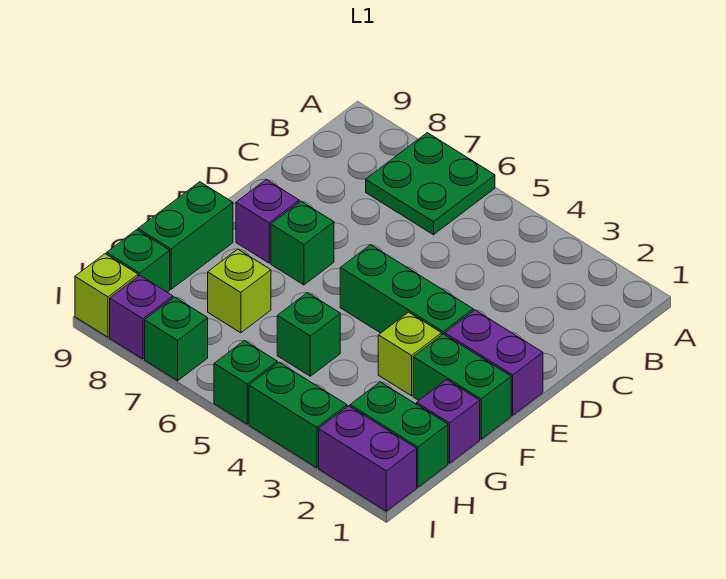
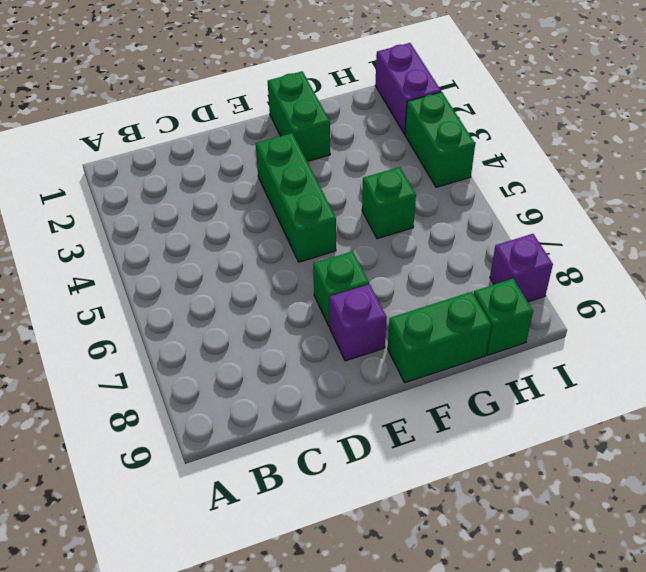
none -> green plate A6:B7 level 1
none -> purple brick E1:E2 level 1
none -> lime brick F3 level 1

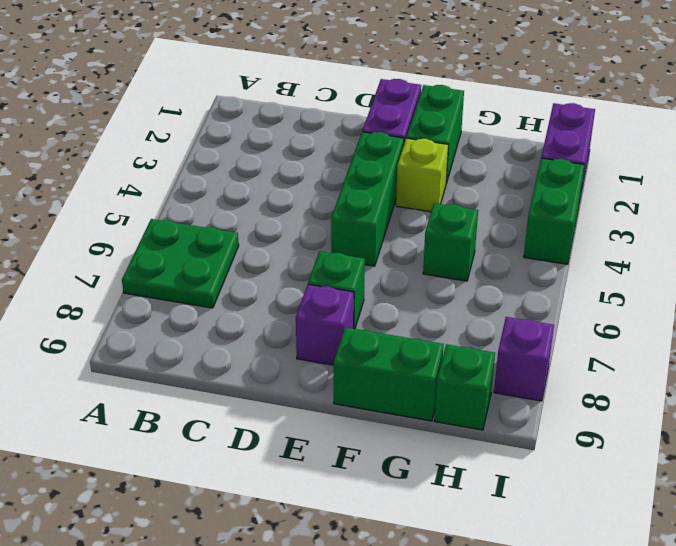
none -> purple brick G1 level 1
none -> lime brick G7 level 1
none -> green brick H1:H2 level 1

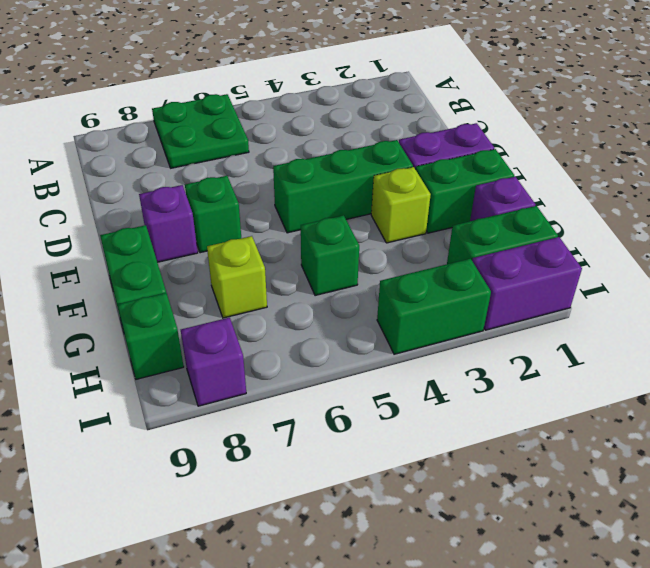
none -> green brick I5 level 1
none -> green brick I7 level 1
none -> lime brick I9 level 1

